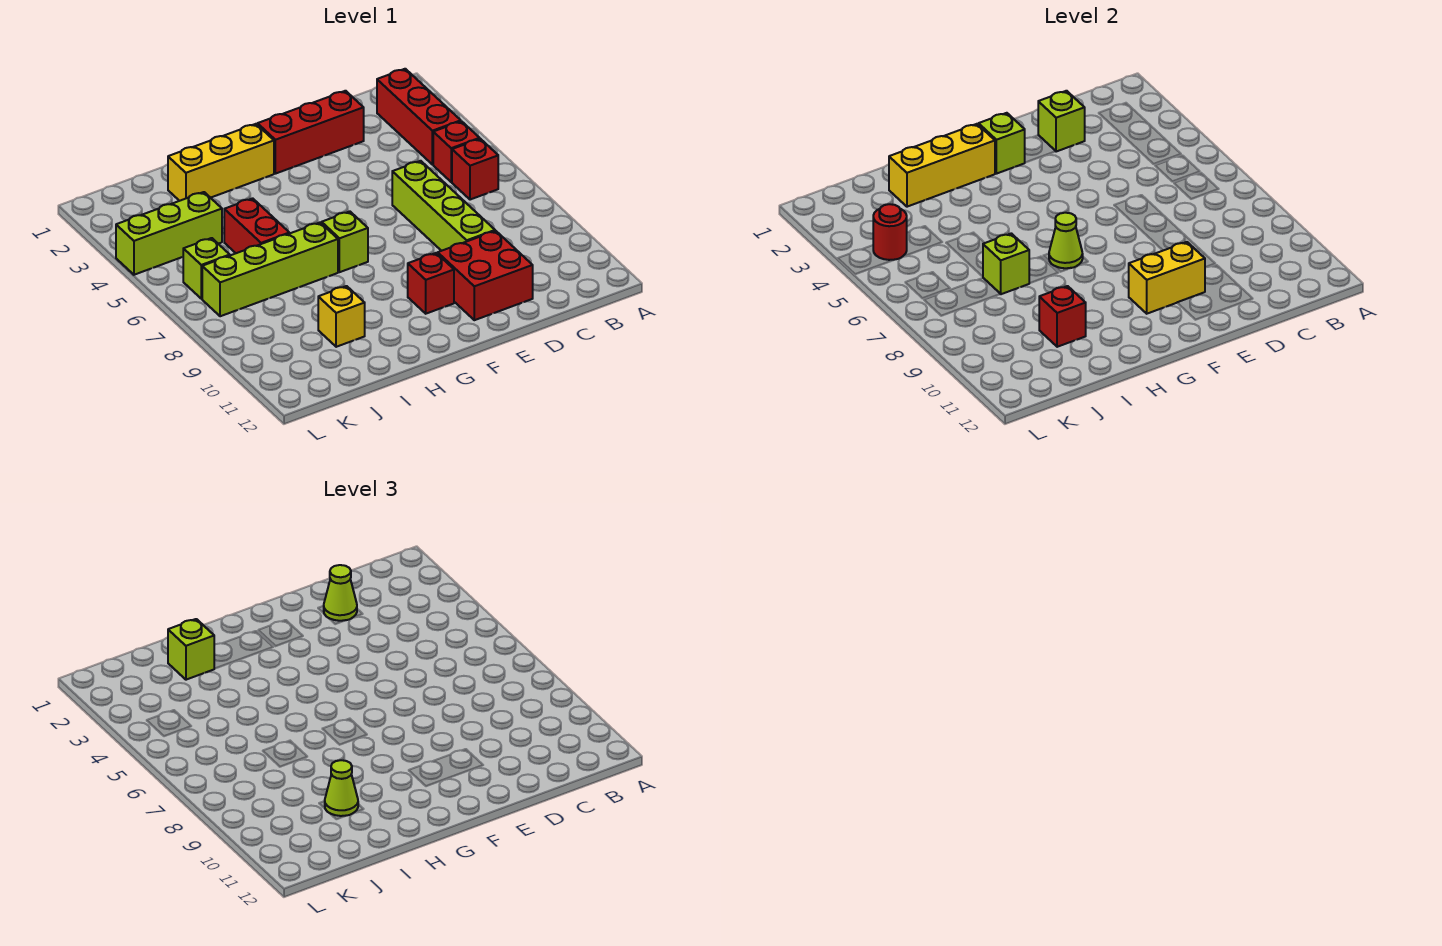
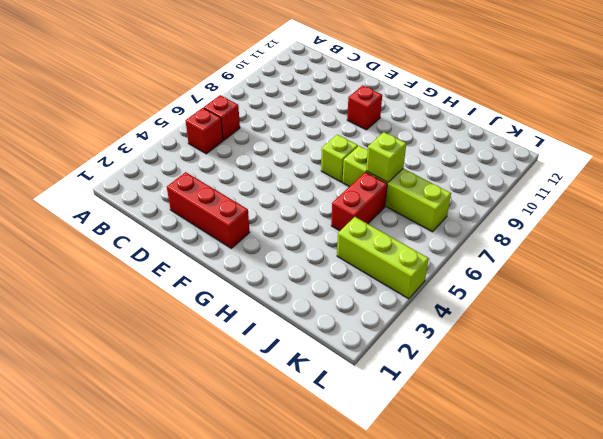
none -> red brick B2:B4 level 1
none -> lime brick D6:D9 level 1
none -> red brick D10:E11 level 1

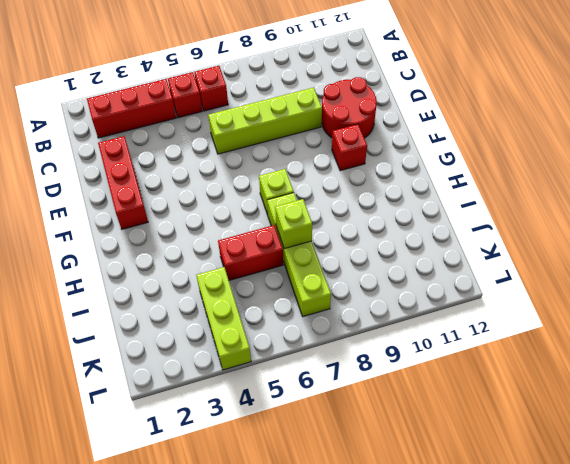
red round brick D10:E11 level 1 -> red brick D10:E11 level 1
none -> yellow brick G2:I2 level 1
none -> yellow brick I10 level 1
none -> lime brick K6 level 1

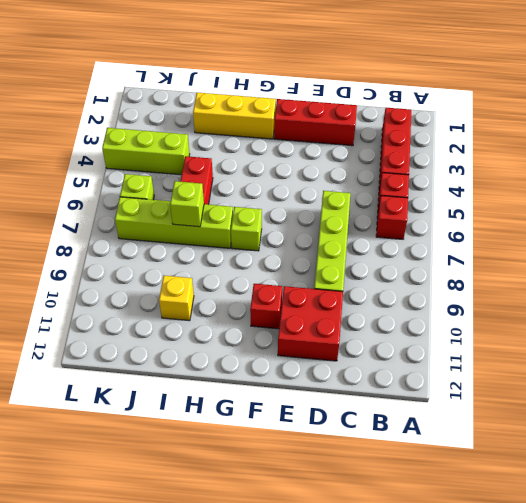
none -> lime brick D2 level 2
none -> yellow brick E10:F10 level 2
none -> lime brick F2 level 2

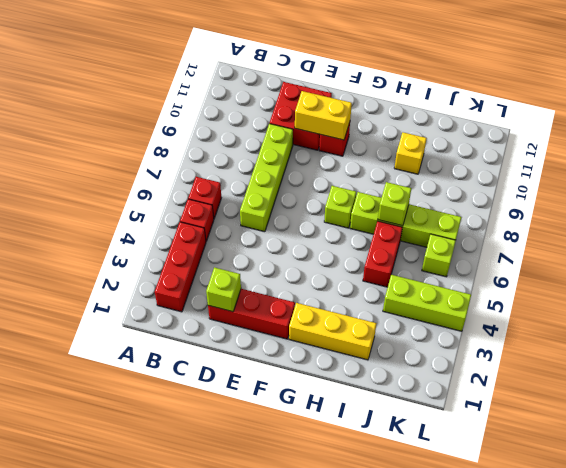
none -> lime brick F2 level 2
none -> yellow brick G2:I2 level 2
none -> lime cone G7 level 2

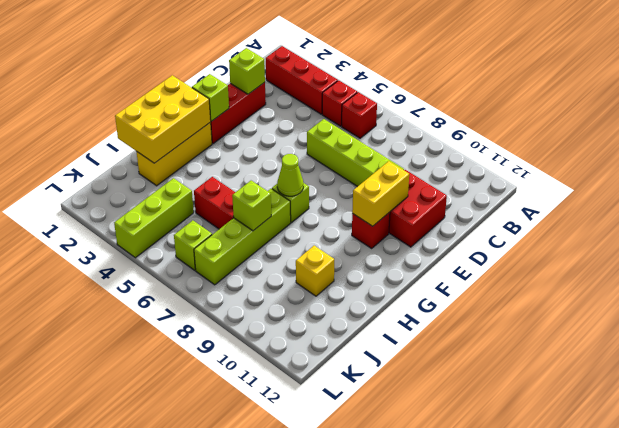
yellow brick G1:I2 level 2 -> yellow brick G2:I2 level 2
none -> red brick I10 level 2
none -> red round brick K4 level 2
none -> lime cone D2 level 3

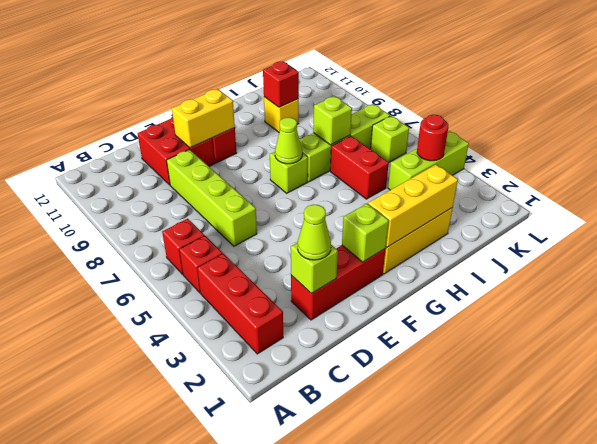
none -> lime brick I2 level 3
none -> lime cone I10 level 3

